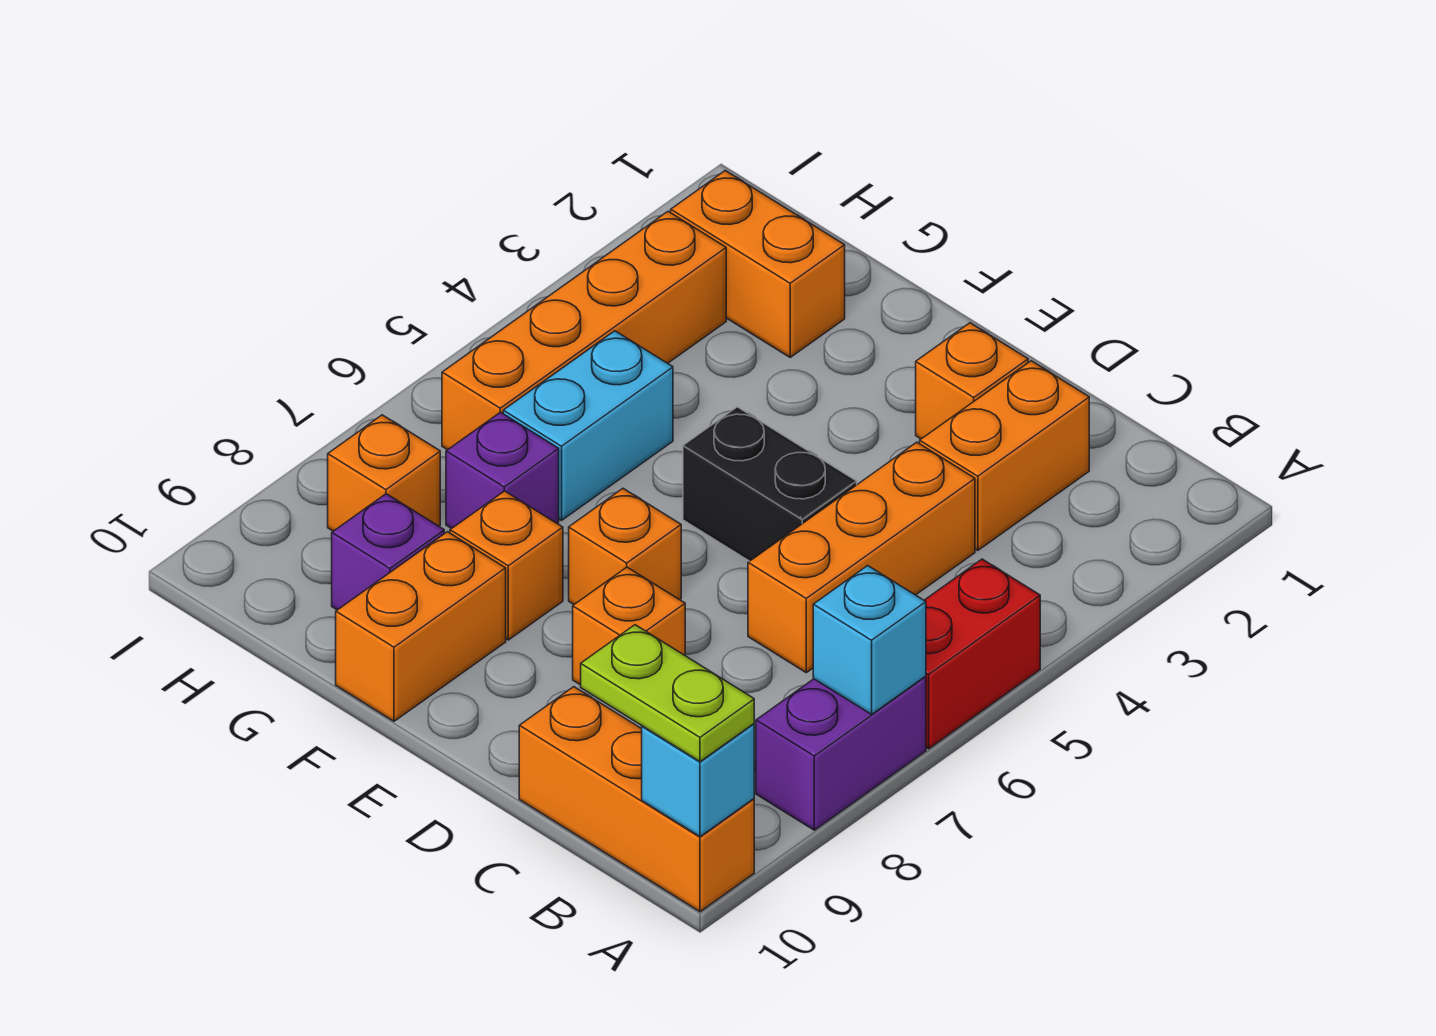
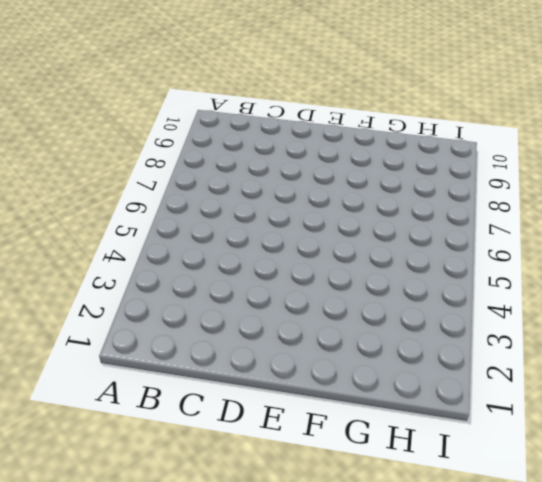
none -> red brick A5:A6 level 1
none -> purple brick A7:A8 level 1
none -> orange brick A10:C10 level 1

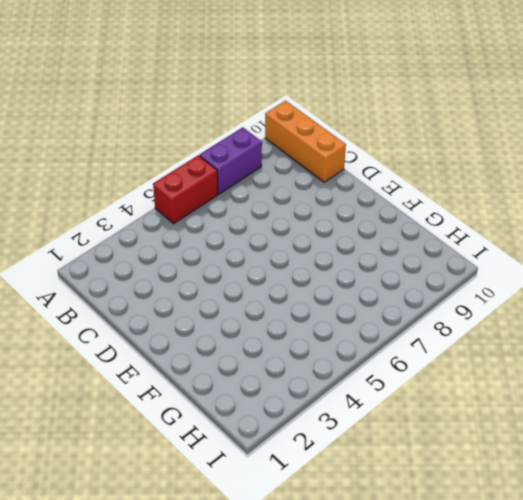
none -> orange brick C2:C3 level 1
none -> orange brick C4:C6 level 1
none -> orange brick D2 level 1

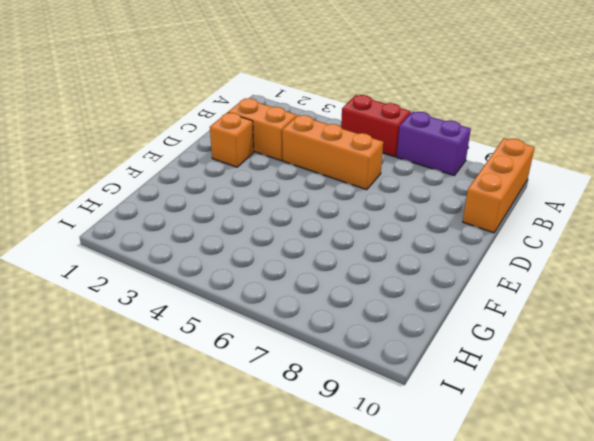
none -> black brick D5:E5 level 1
none -> orange brick D8 level 1
none -> orange brick E7 level 1

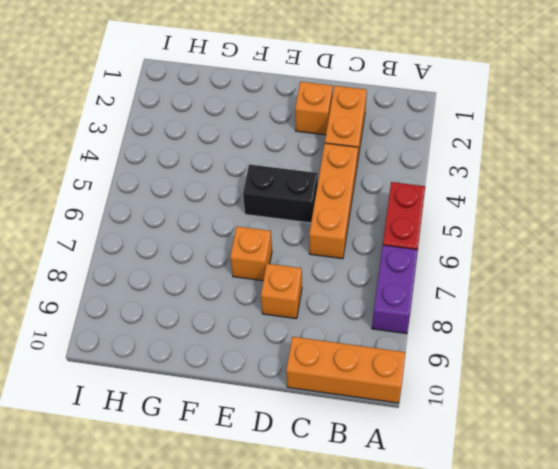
none -> orange brick F8 level 1
none -> orange brick F9:F10 level 1
none -> orange brick G2:H2 level 1

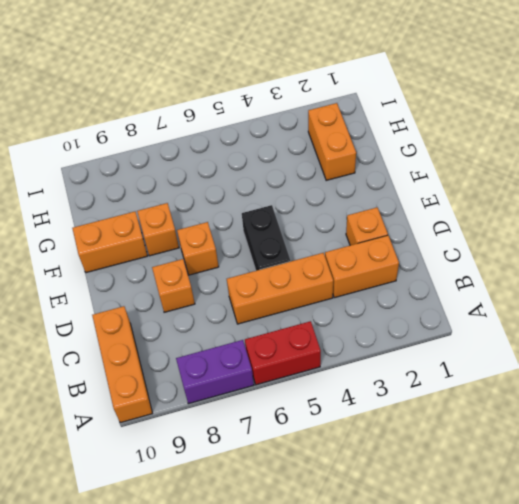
none -> cyan brick G5:G6 level 1
none -> purple brick G7 level 1
none -> purple brick G9 level 1

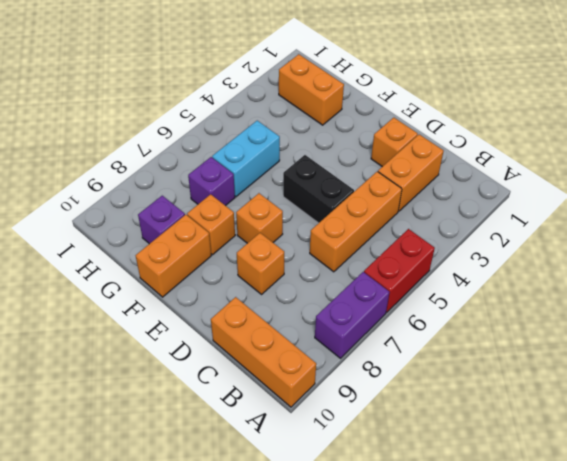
none -> orange brick H3:H6 level 1
none -> orange brick H8 level 1
none -> cyan brick A7 level 2

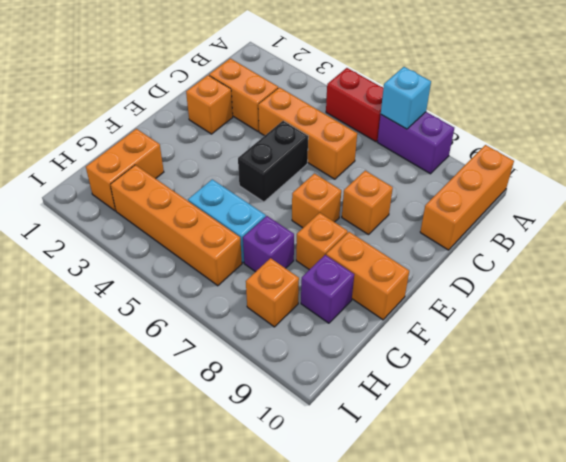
none -> cyan brick A10 level 2
none -> lime plate A10:B10 level 3

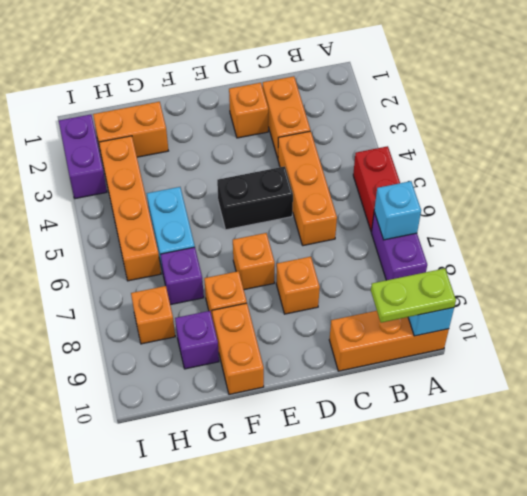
purple brick I2:I3 level 1 -> none

